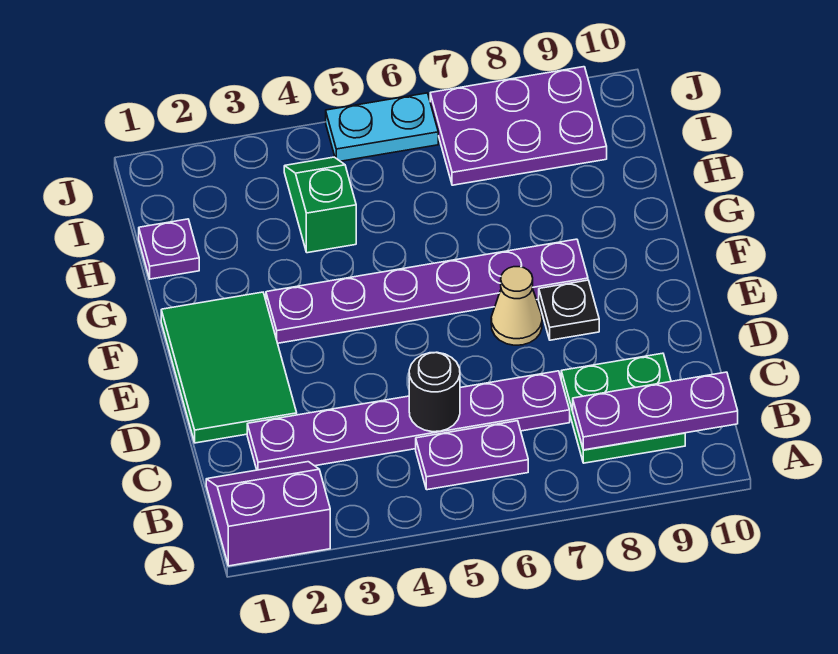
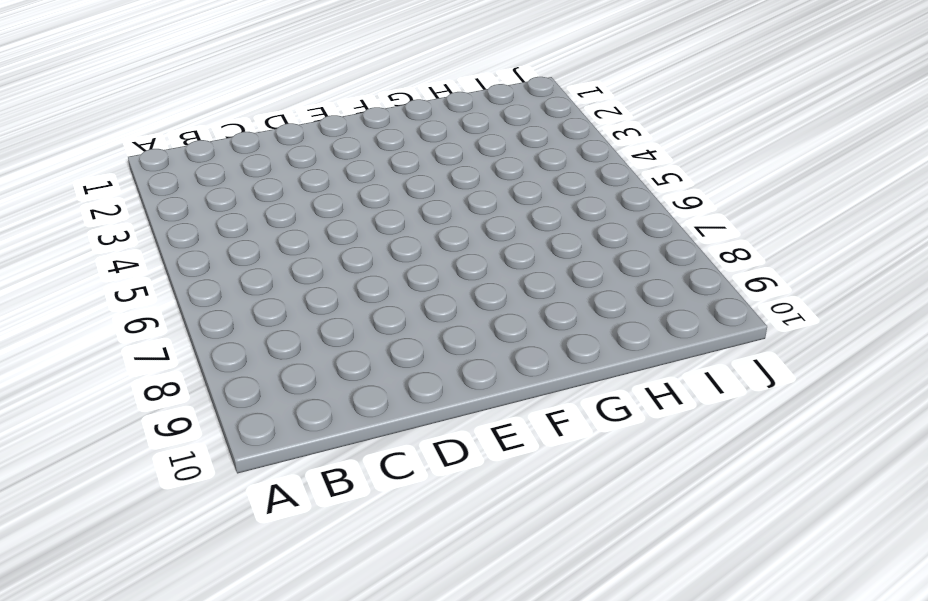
none -> purple slope A1:B2 level 1 top A
none -> purple plate B5:B6 level 1
none -> green plate B8:C9 level 1

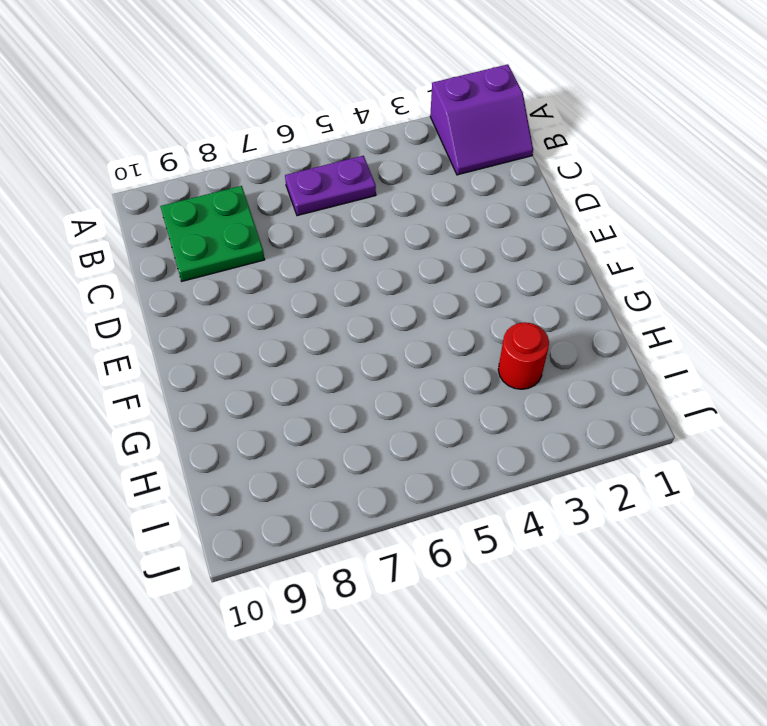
red round brick H3 level 1 -> none
none -> purple plate C2:C7 level 1
none -> green tile D1:F2 level 1
none -> tan cone E7 level 1

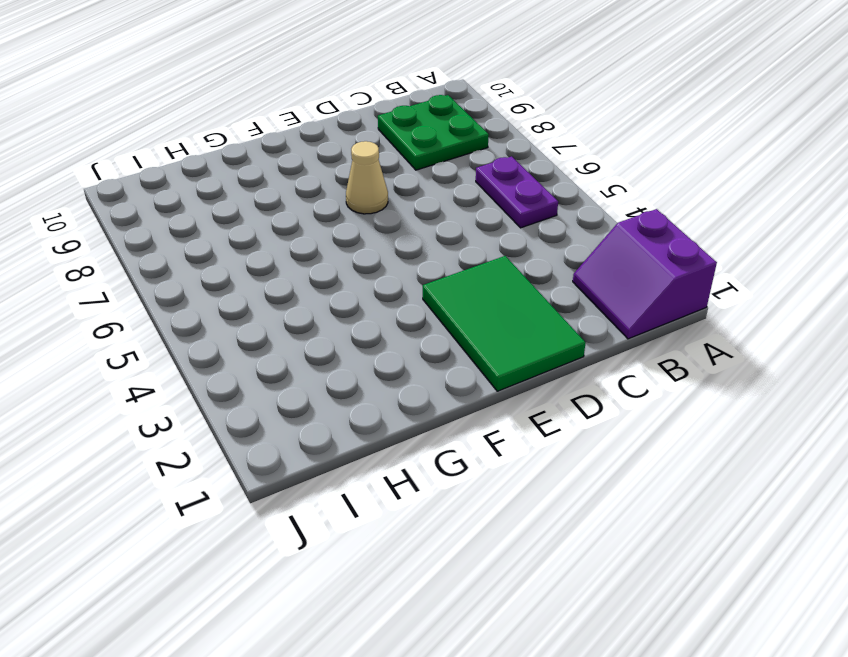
green tile D1:E3 level 1 -> green tile D1:F2 level 1
none -> purple plate C2:C7 level 1
none -> black plate E8 level 1
none -> purple plate F3:F8 level 1

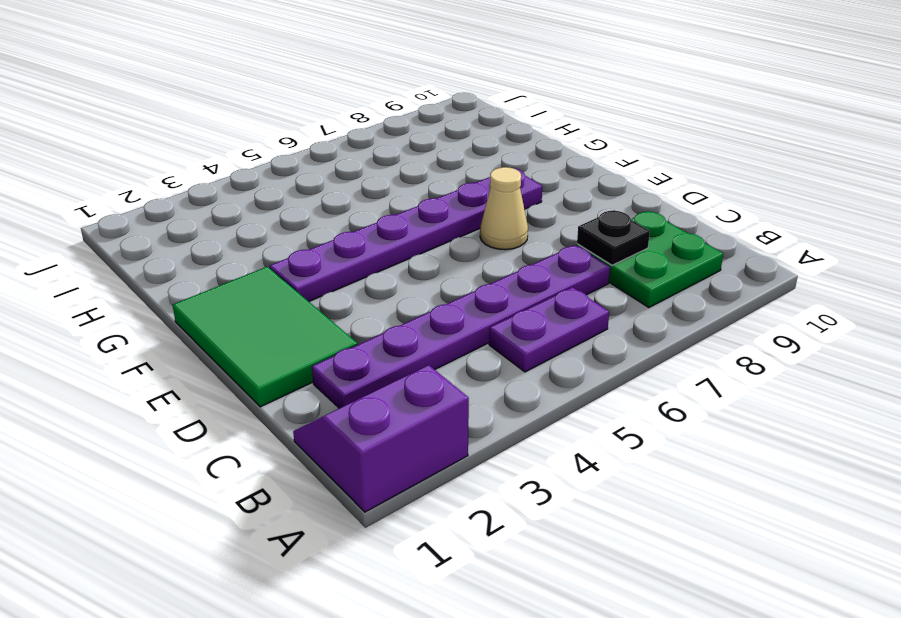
black plate C8 level 2 -> black plate E8 level 1
none -> purple plate H1 level 1
none -> green slope H4:I4 level 1 top H
none -> purple plate I7:J9 level 1

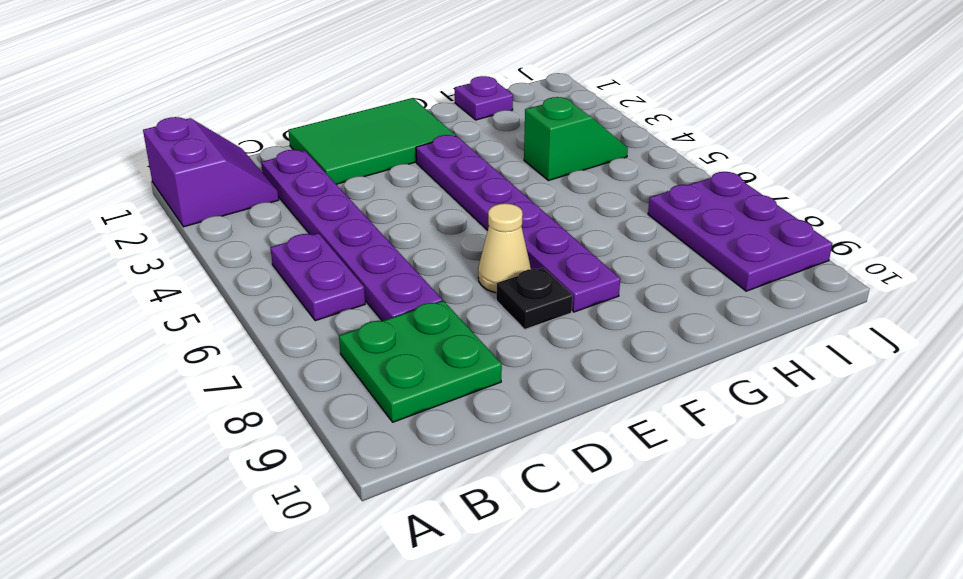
none -> cyan plate J5:J6 level 1
none -> purple plate B8:B10 level 2
none -> black round brick C5 level 2

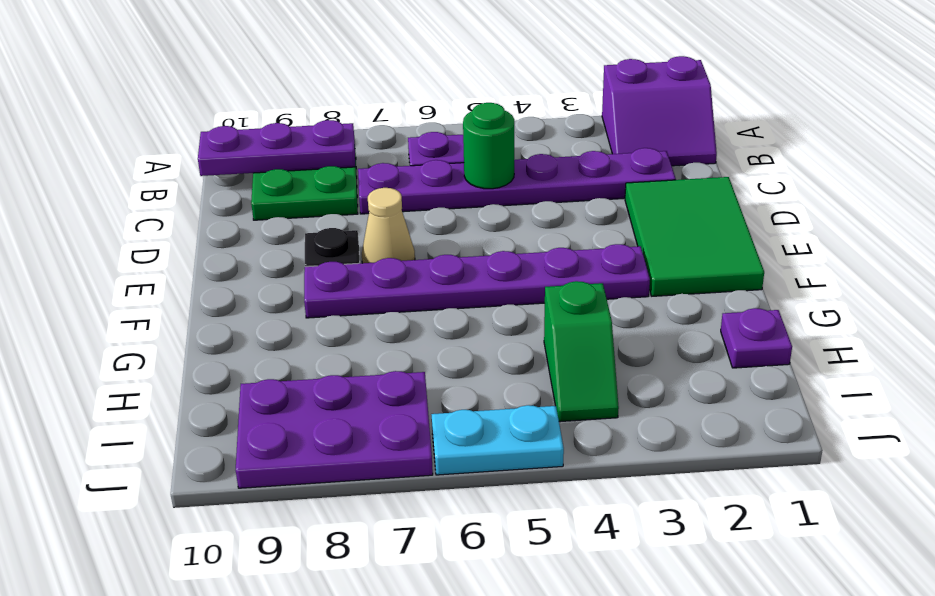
green round brick C5 level 2 -> black round brick C5 level 2

